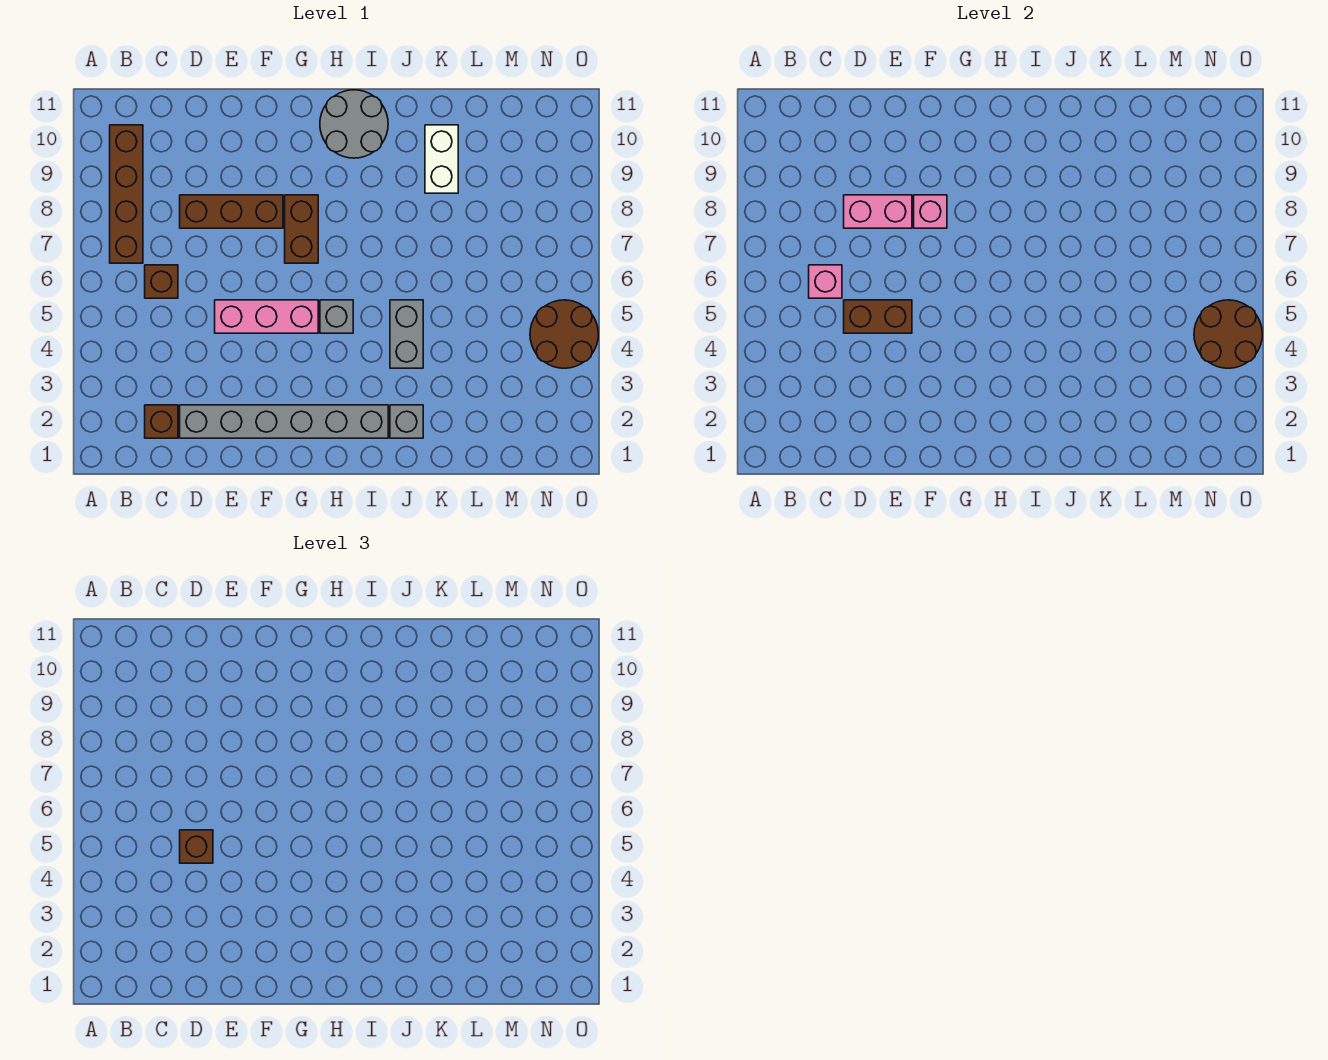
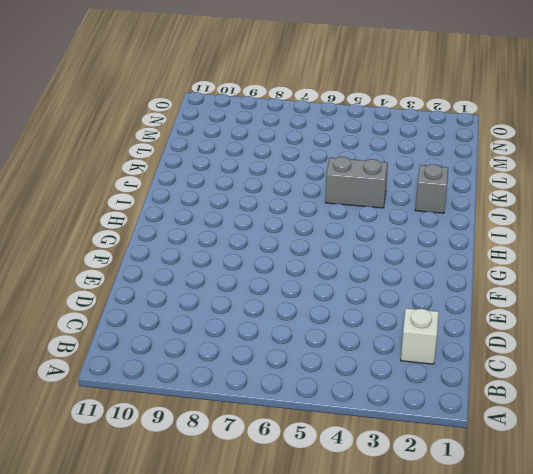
white brick C2 level 1 -> brown brick C2 level 1
none -> brown brick B7:B10 level 1
none -> brown brick C6 level 1
none -> grey brick D2:I2 level 1

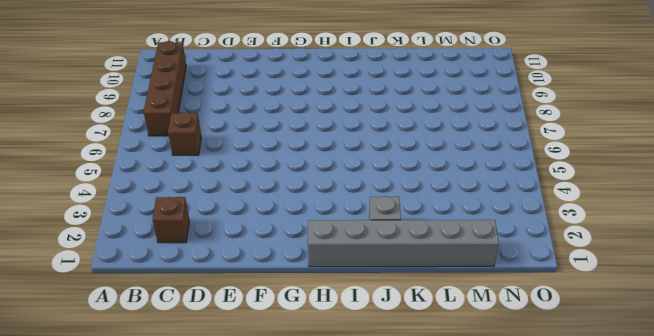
grey brick H1:M1 level 1 -> grey brick D2:I2 level 1
none -> brown brick D8:F8 level 1
none -> pink brick E5:G5 level 1
none -> brown brick G7:G8 level 1

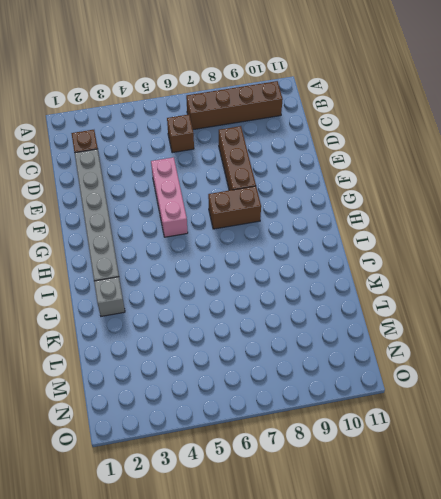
none -> grey brick H5 level 1
none -> grey round brick H10:I11 level 1
none -> grey brick J4:J5 level 1

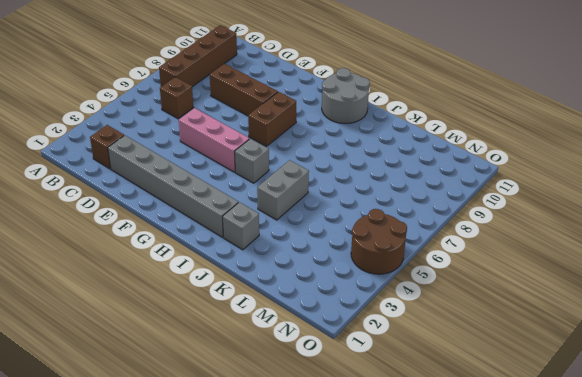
none -> white brick K9:K10 level 1
none -> pink brick C6 level 2
none -> brown brick D5:E5 level 2

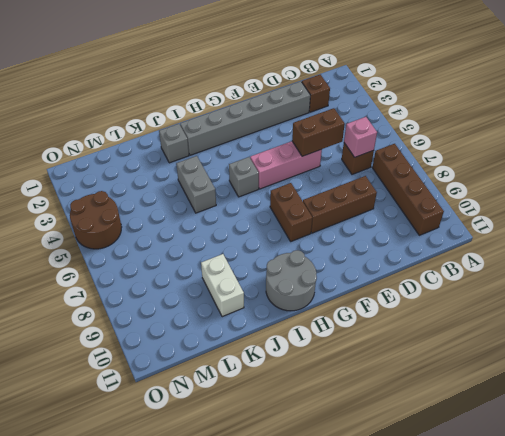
none -> pink brick D8:E8 level 2
none -> pink brick F8 level 2
none -> brown round brick N4:O5 level 2

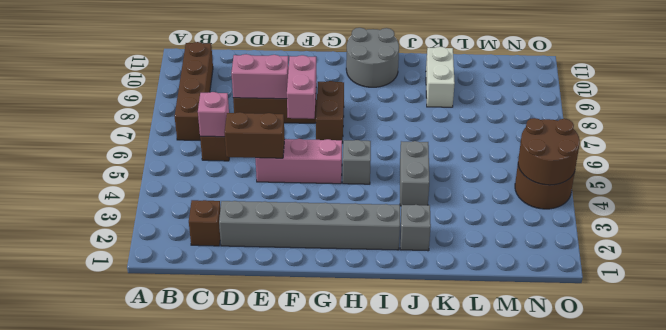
pink brick F7:F8 level 2 -> pink brick F8 level 2
none -> brown brick D5 level 3

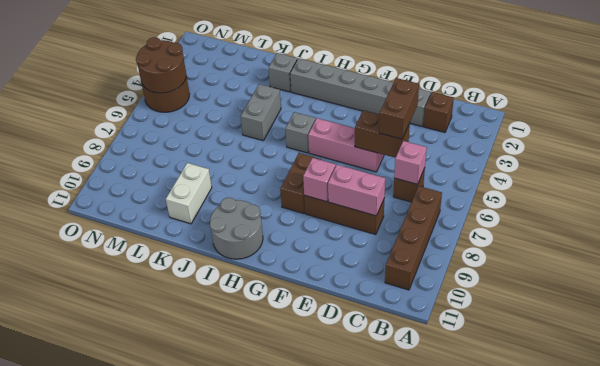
brown brick D4:D5 level 3 -> brown brick D5 level 3

